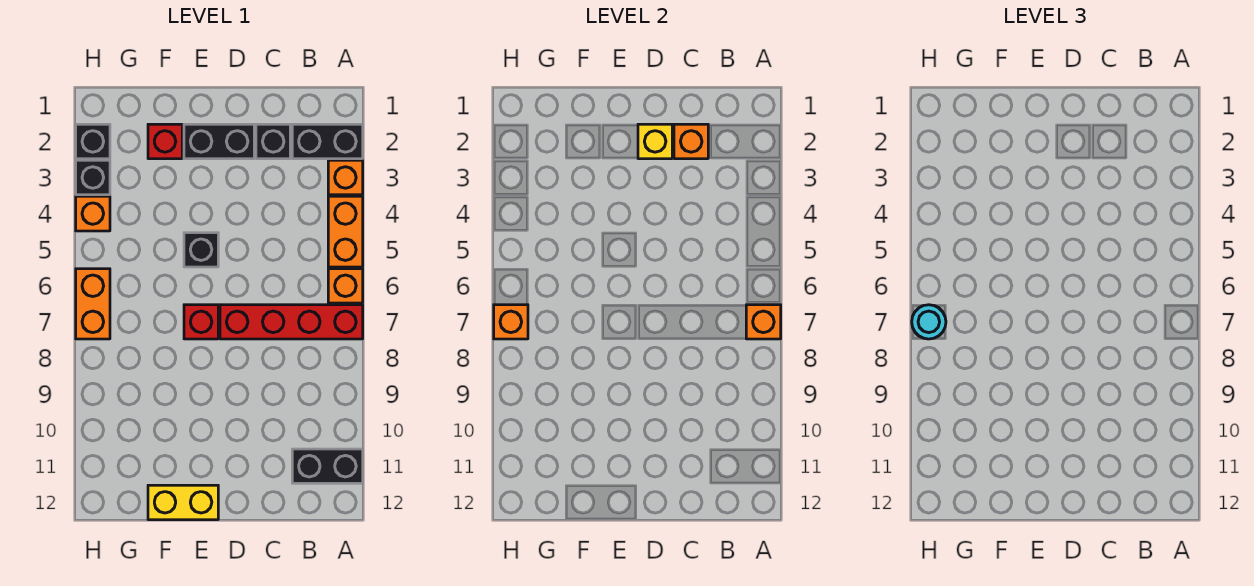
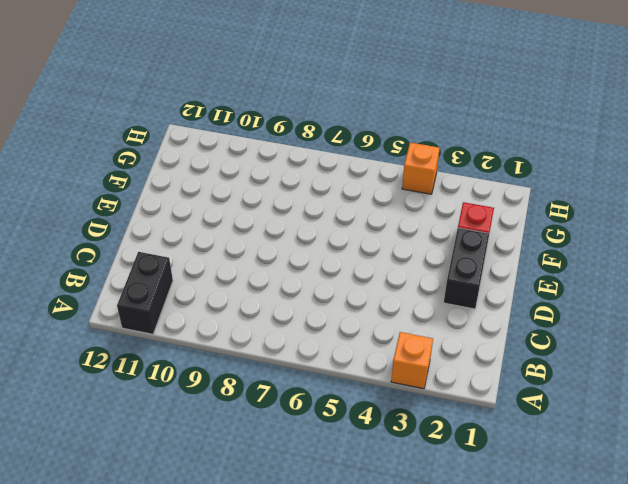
none -> black brick A2:B2 level 1
none -> orange brick A4:A5 level 1
none -> orange brick A6 level 1

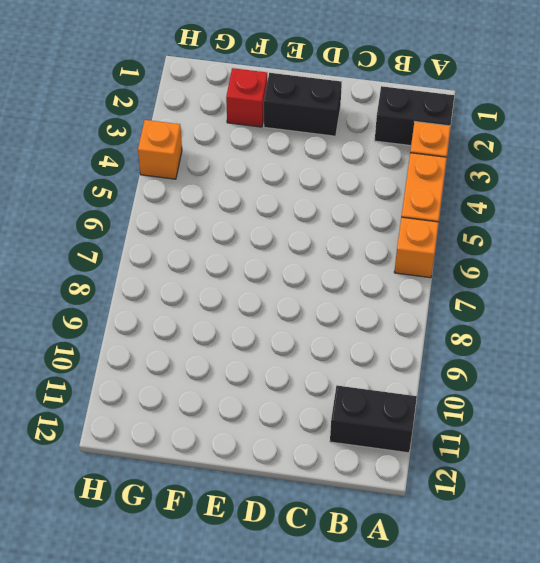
none -> red brick A7:D7 level 1
none -> black brick C2 level 1
none -> black brick E5 level 1

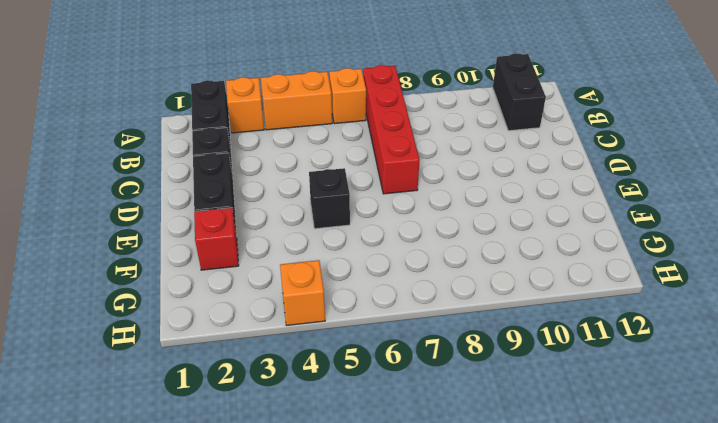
none -> red brick E7 level 1
none -> yellow brick E12:F12 level 1
none -> black brick H2 level 1

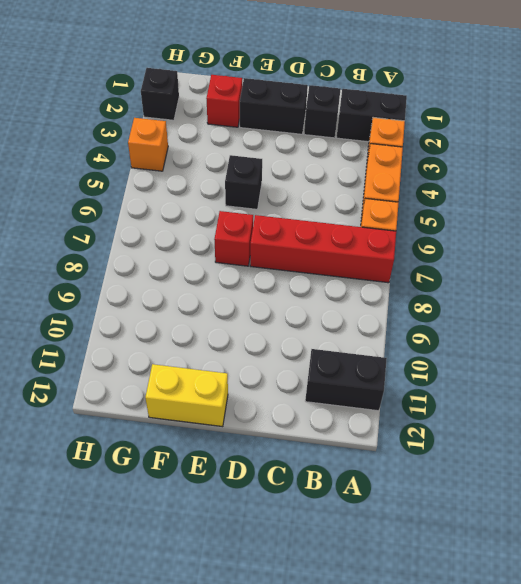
none -> black brick H3 level 1
none -> orange brick H6:H7 level 1
none -> orange brick A7 level 2

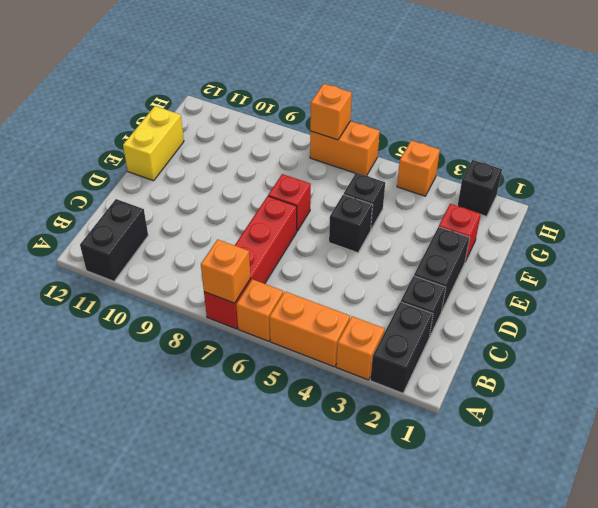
black brick F5 level 1 -> black brick H3 level 1
none -> orange brick C2 level 2
none -> yellow brick D2 level 2
none -> cyan round brick H7 level 3

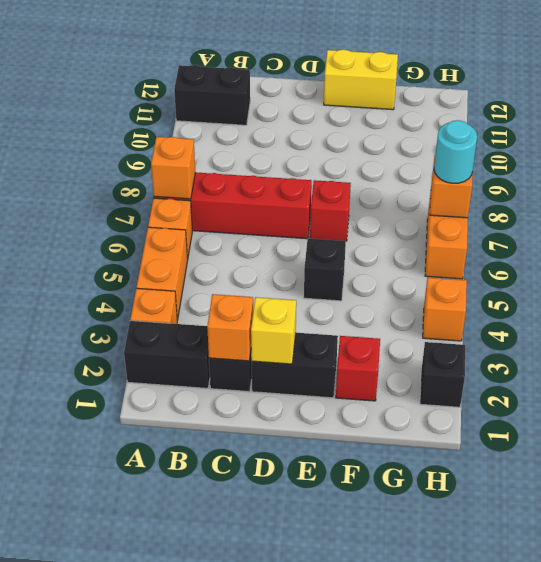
none -> black brick H3 level 1

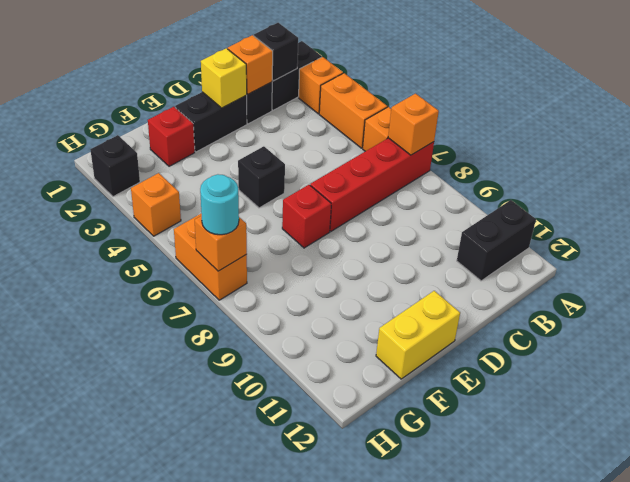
black brick B2 level 2 -> black brick H3 level 1

